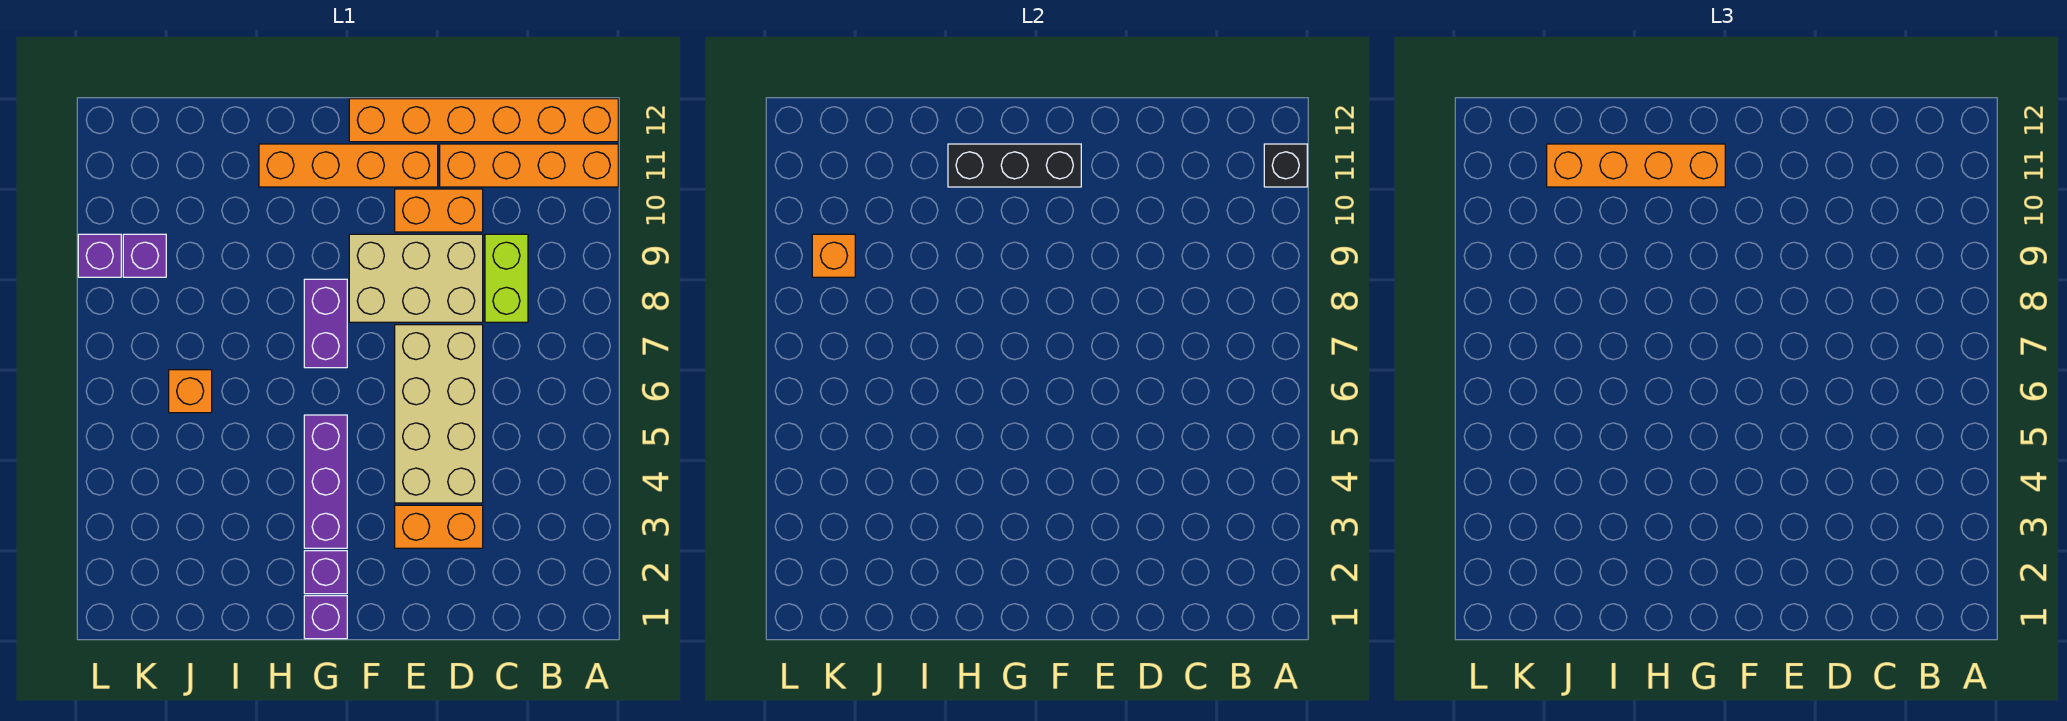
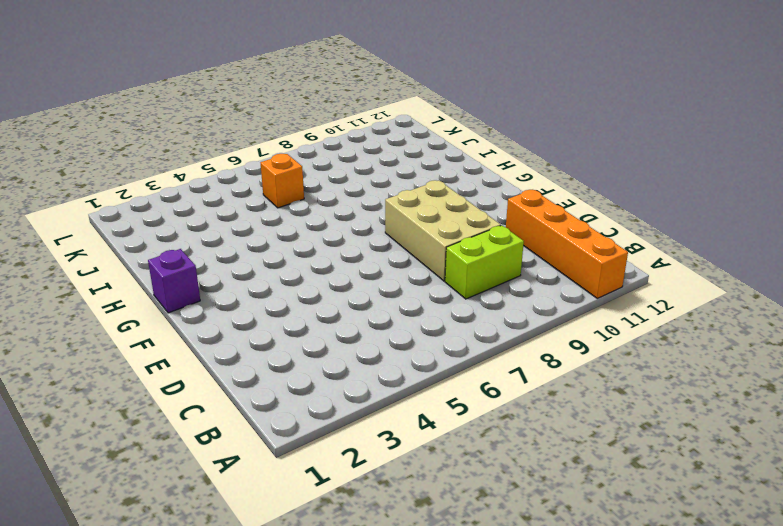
none -> orange brick A12:F12 level 1
none -> orange brick D3:E3 level 1
none -> tan brick D4:E7 level 1

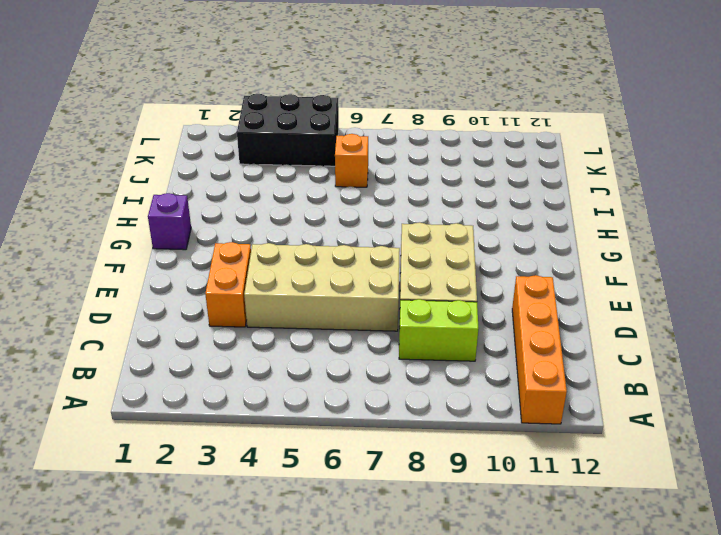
black brick K3:L5 level 1 -> none
none -> orange brick A12:F12 level 1
none -> orange brick D10:E10 level 1
none -> orange brick E11:H11 level 1

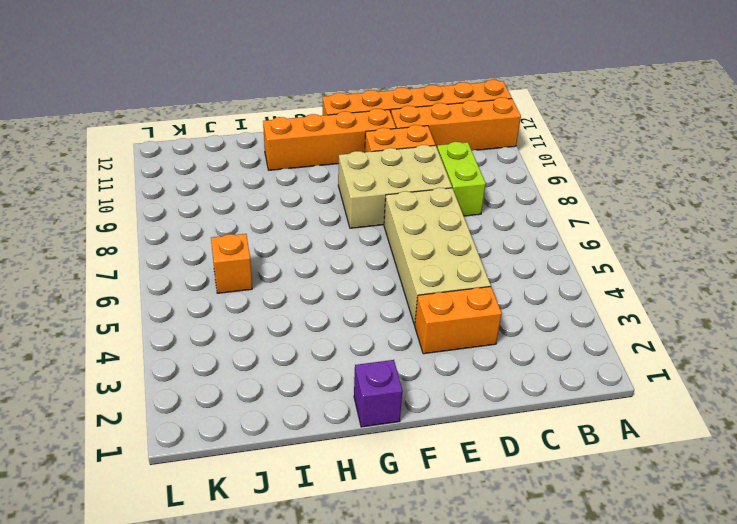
none -> purple brick G2 level 1
none -> purple brick G3:G5 level 1
none -> purple brick G7:G8 level 1

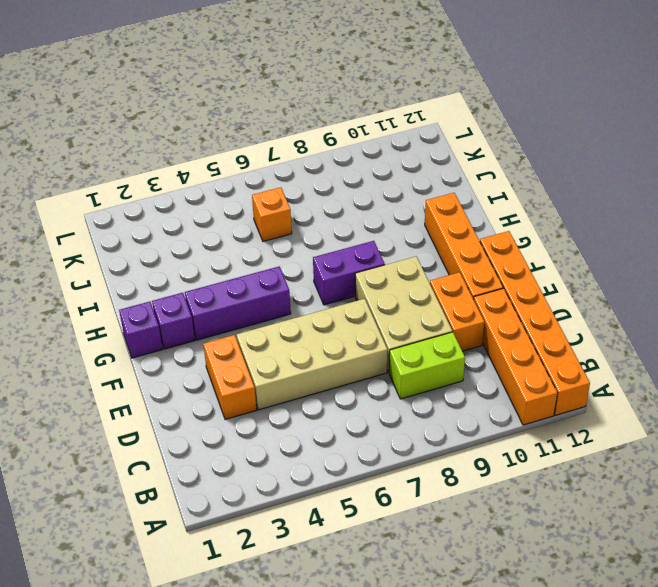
none -> purple brick K9 level 1
none -> purple brick L9 level 1
none -> black brick A11 level 2

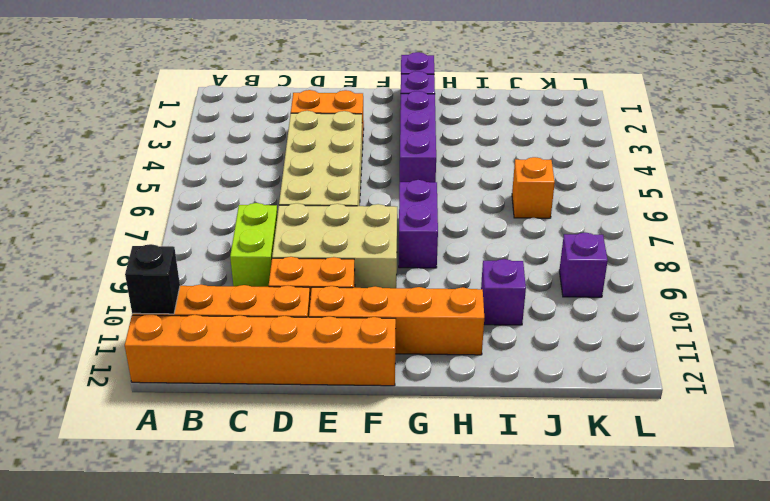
purple brick I10 level 1 -> purple brick L9 level 1
none -> black brick F11:H11 level 2
none -> orange brick K9 level 2
none -> orange brick G11:J11 level 3

